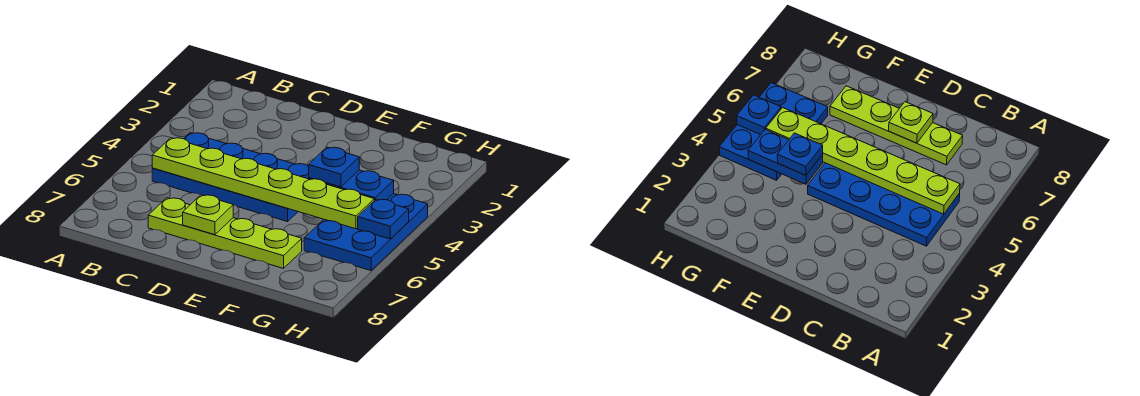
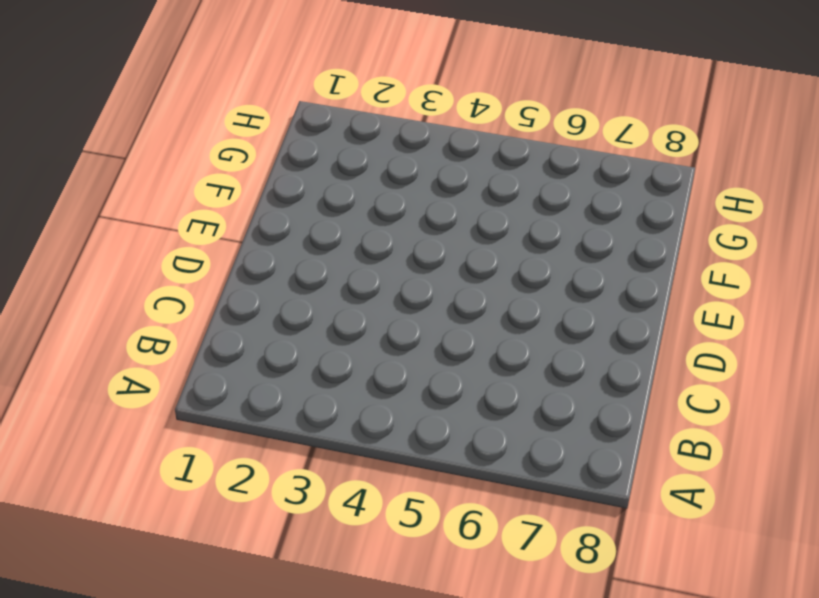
none -> blue plate B4:E5 level 1
none -> lime plate C7:F7 level 1

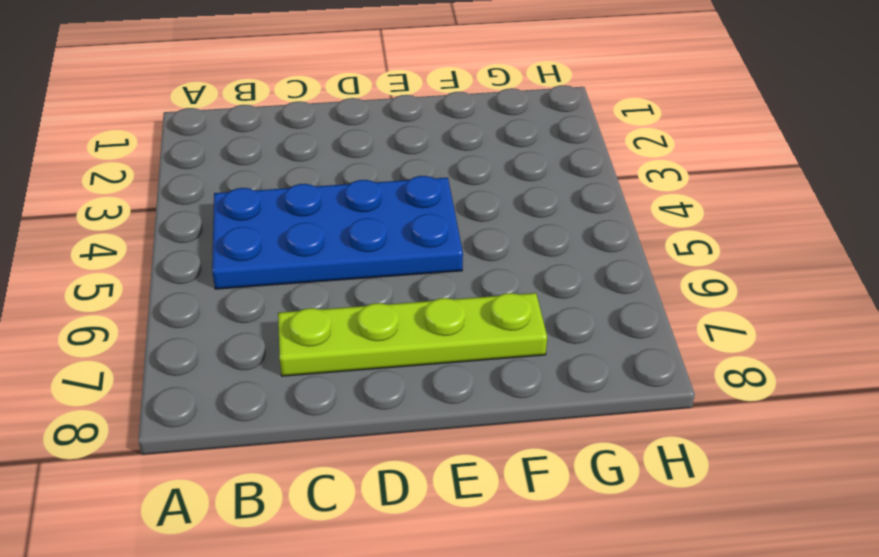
none -> blue plate G4:H6 level 1
none -> lime plate B5:G5 level 2

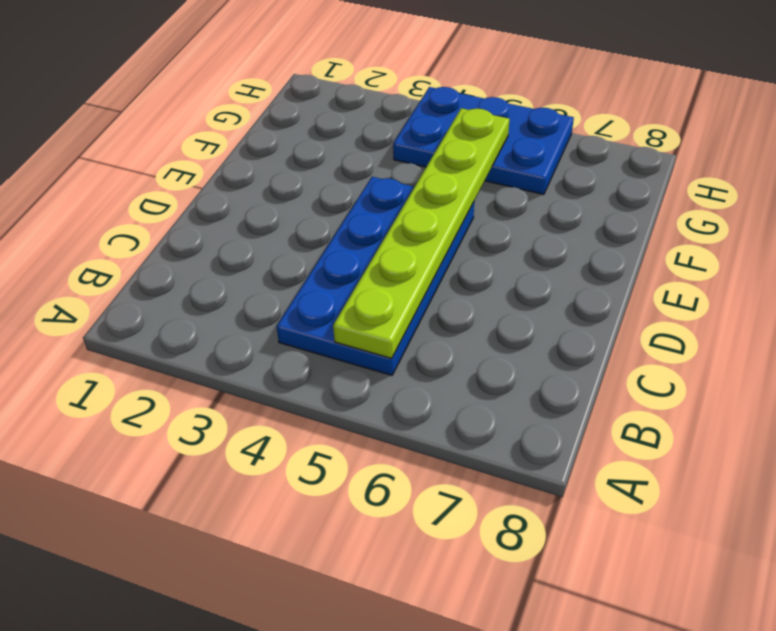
none -> lime plate C7:F7 level 1
none -> lime plate D7 level 2

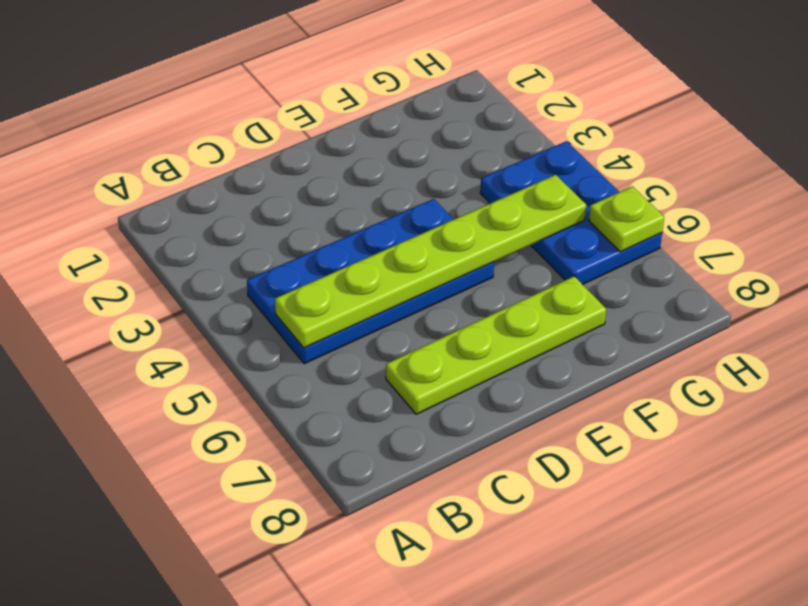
lime plate H6 level 2 -> lime plate D7 level 2
none -> blue plate F4:G4 level 2
none -> blue plate H5 level 2

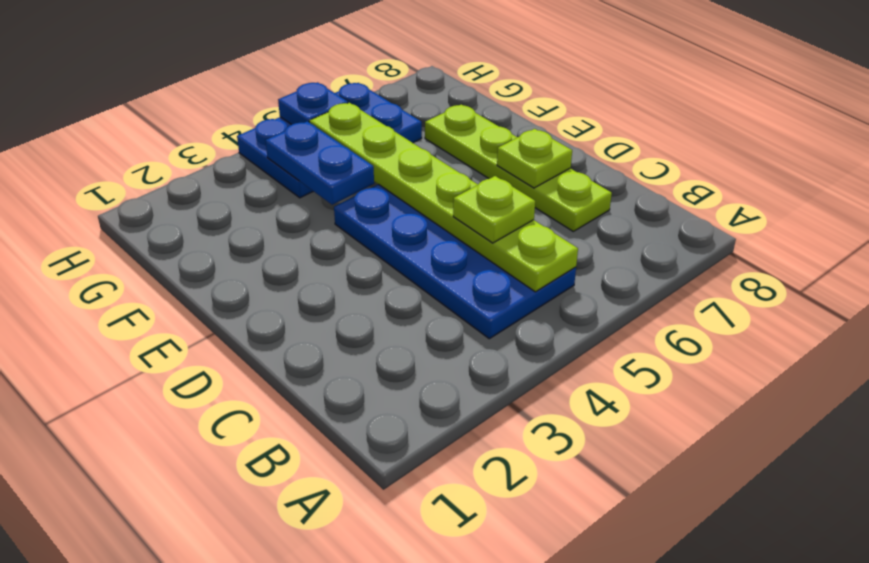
lime plate C5 level 3 -> none
none -> blue plate F4 level 3

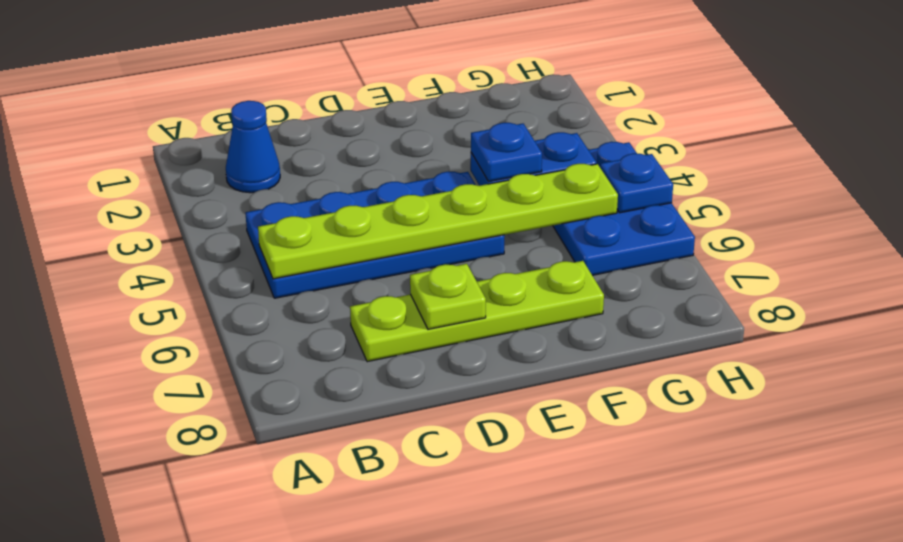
blue cone B2 level 1 -> none

